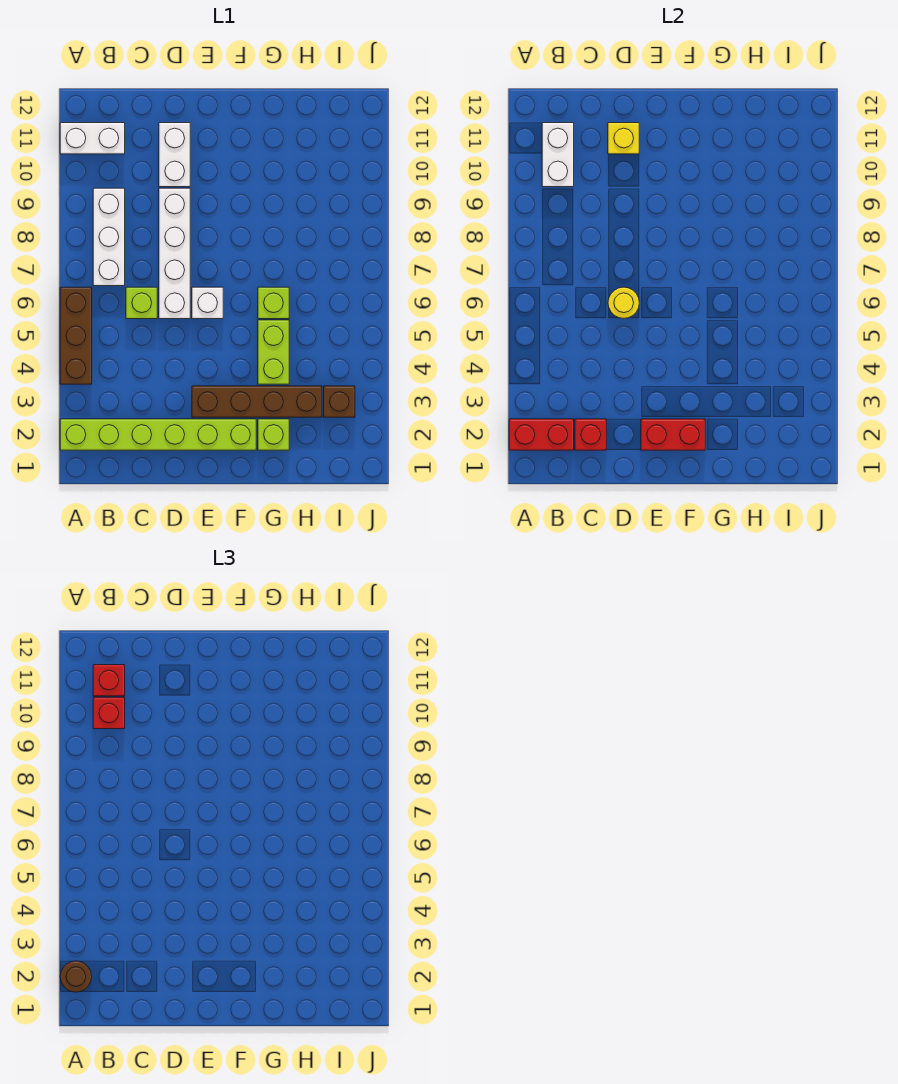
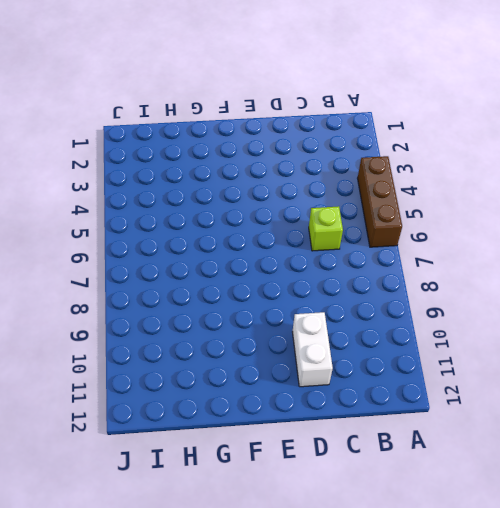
none -> lime brick A2:F2 level 1
none -> white brick A11:B11 level 1
none -> white brick B7:B9 level 1

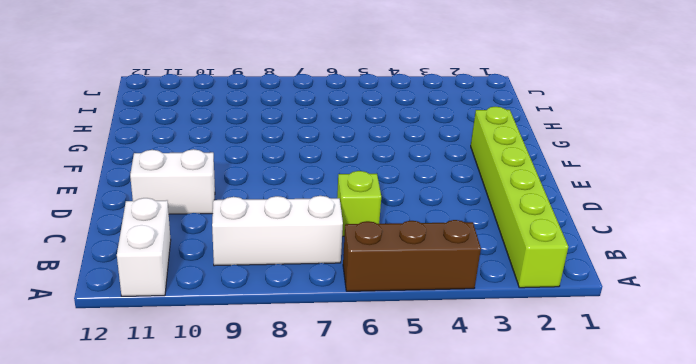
none -> white brick D6:D9 level 1
none -> brown brick E3:H3 level 1
none -> white brick E6 level 1

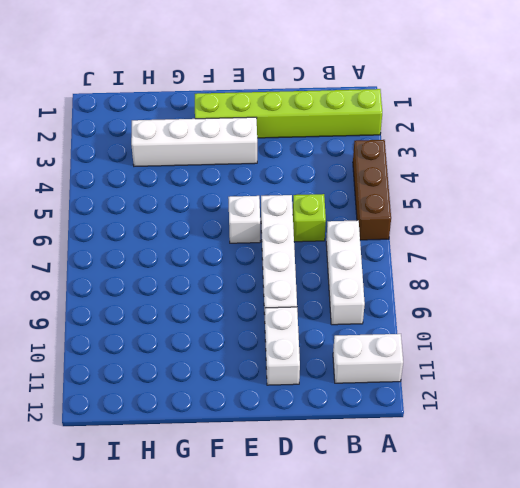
white brick E3:H3 level 1 -> brown brick E3:H3 level 1
none -> lime brick G2 level 1
none -> lime brick G4:G5 level 1
none -> lime brick G6 level 1

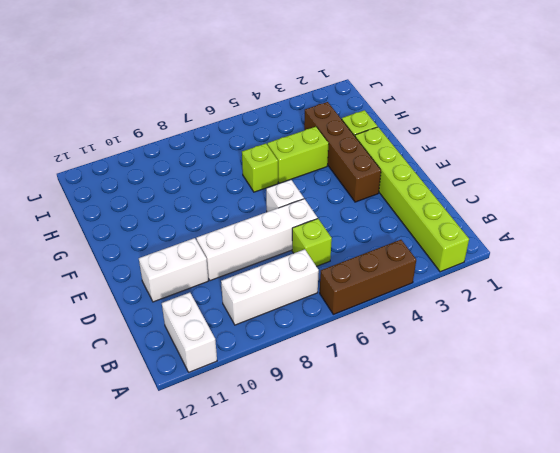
none -> brown brick I3 level 1
none -> red brick A2:B2 level 2
none -> white brick B10:B11 level 2

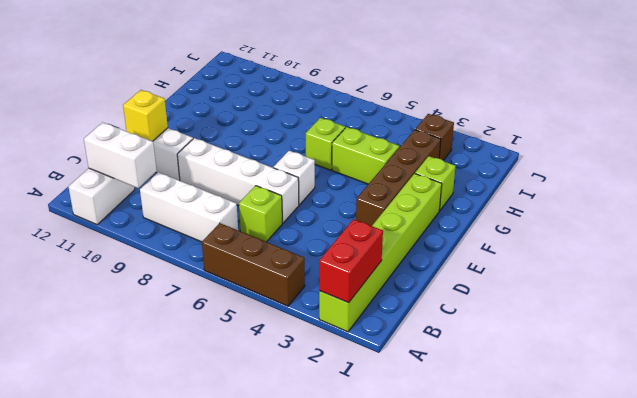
none -> red brick C2 level 2
none -> yellow round brick D6 level 2
none -> red brick E2:F2 level 2

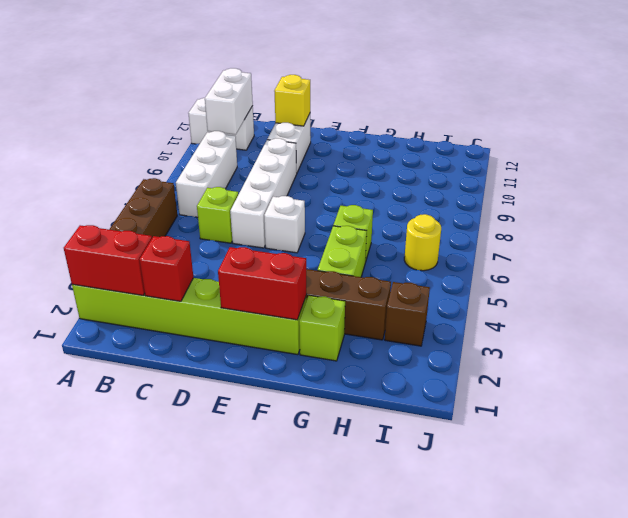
yellow round brick I6 level 1 -> yellow round brick D6 level 2
none -> brown round brick A2 level 3
none -> red brick B10 level 3
none -> red brick B11 level 3

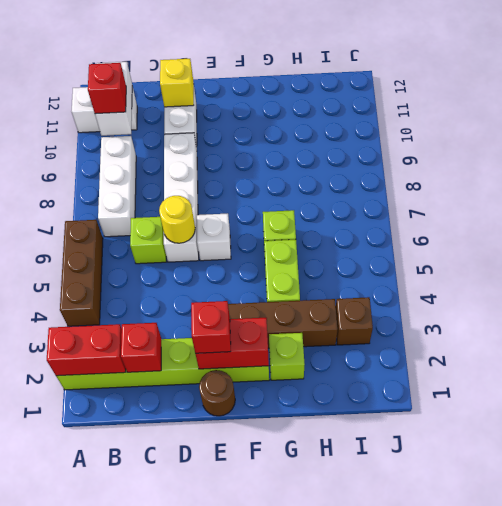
brown round brick E1 level 1 -> brown round brick A2 level 3
red brick E2 level 3 -> red brick B11 level 3

